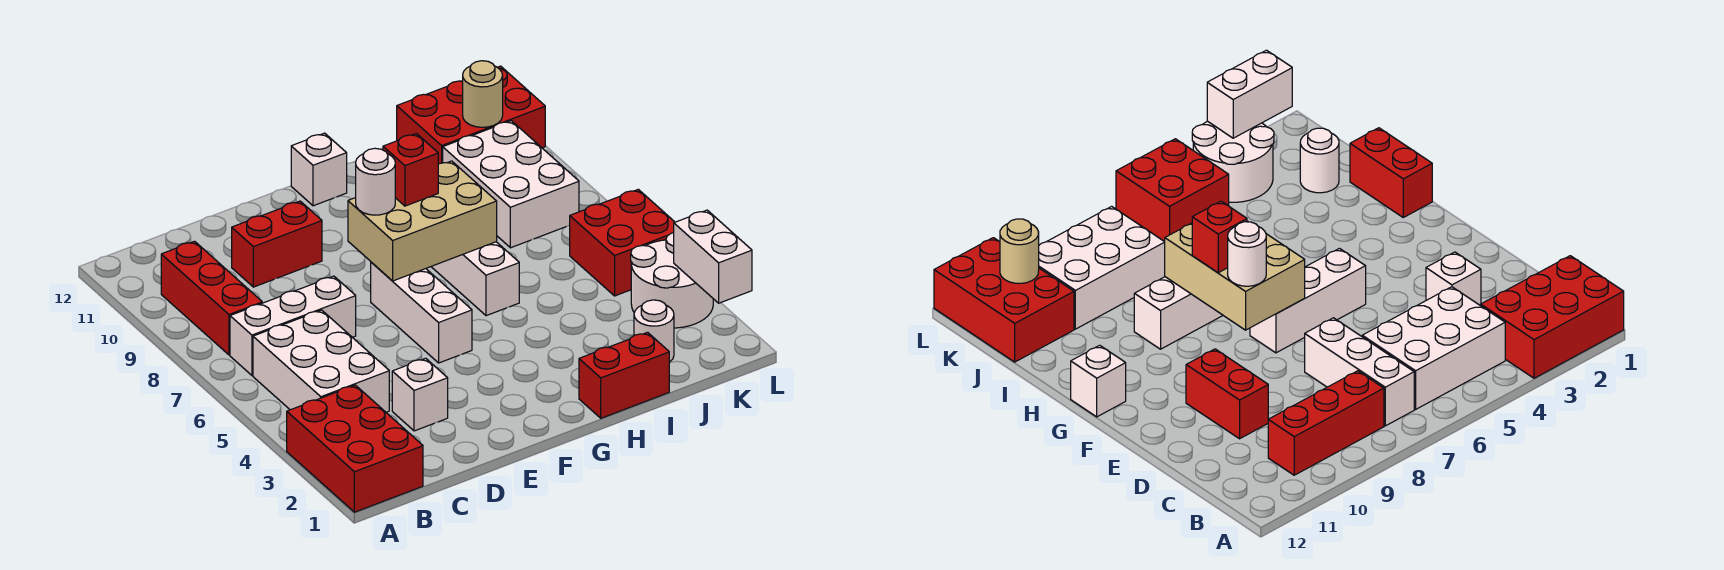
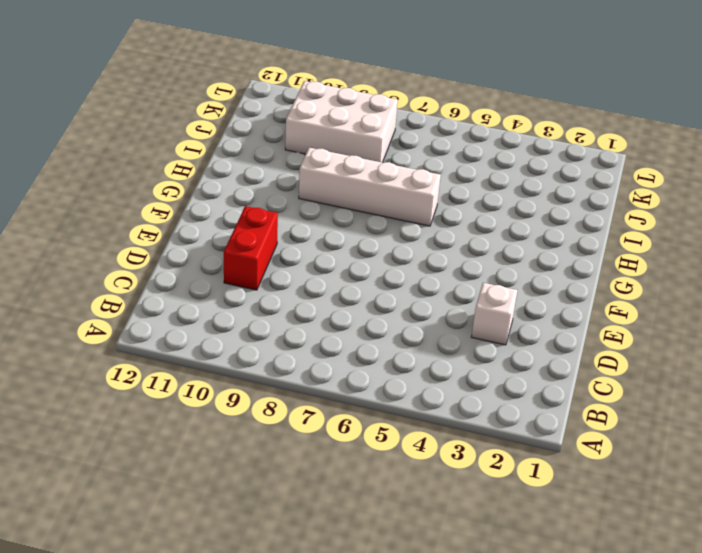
none -> red brick A1:B3 level 1
none -> white brick B4:C6 level 1
none -> white brick B7:D7 level 1

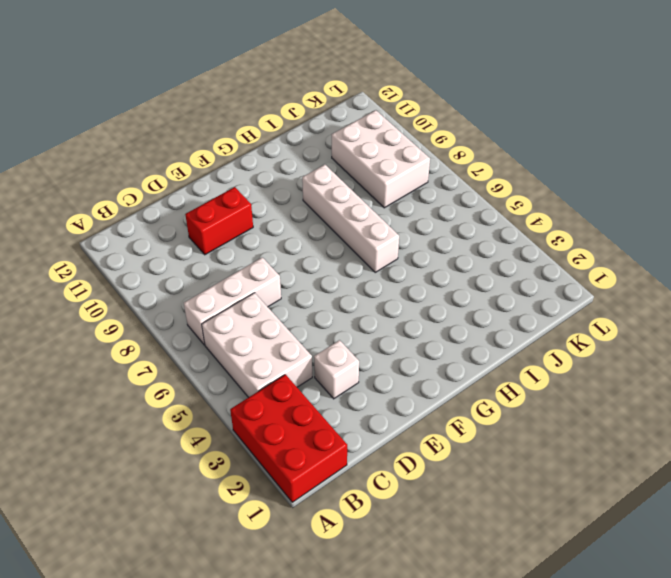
none -> red brick B8:B10 level 1
none -> white brick F5:F7 level 1
none -> white brick G12 level 1

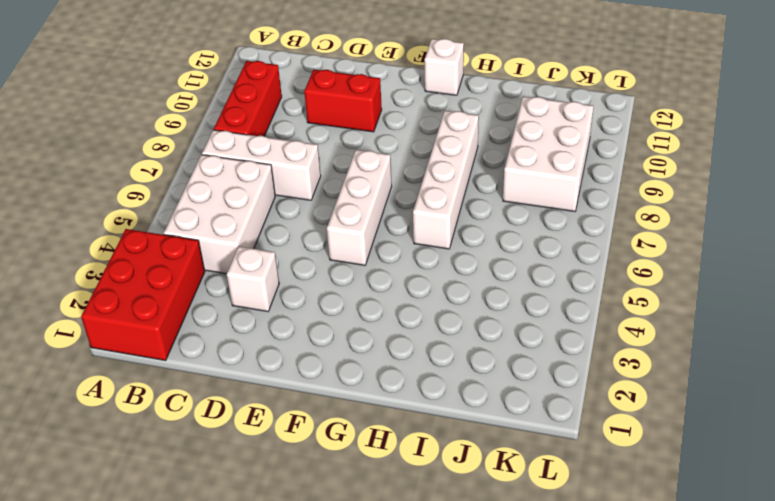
none -> red brick H1:I1 level 1
none -> white round brick J2 level 1
none -> red brick J11:L12 level 1

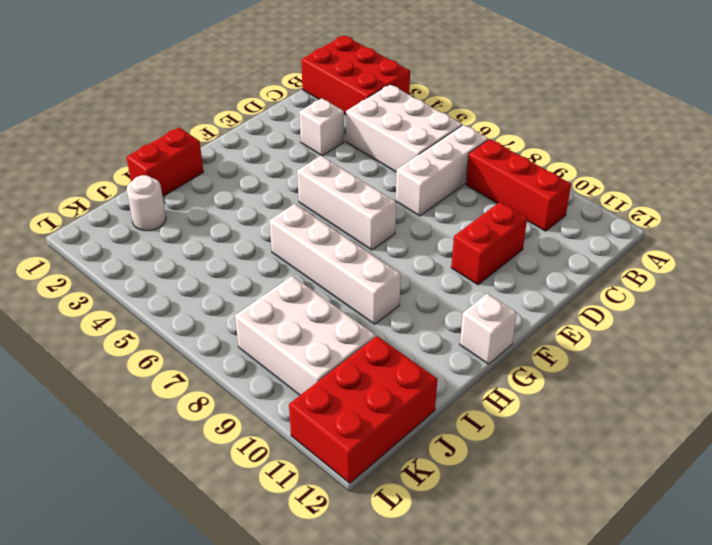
none -> white round brick K3:L4 level 1
none -> red brick K5:L6 level 1
none -> tan brick F7:H8 level 2

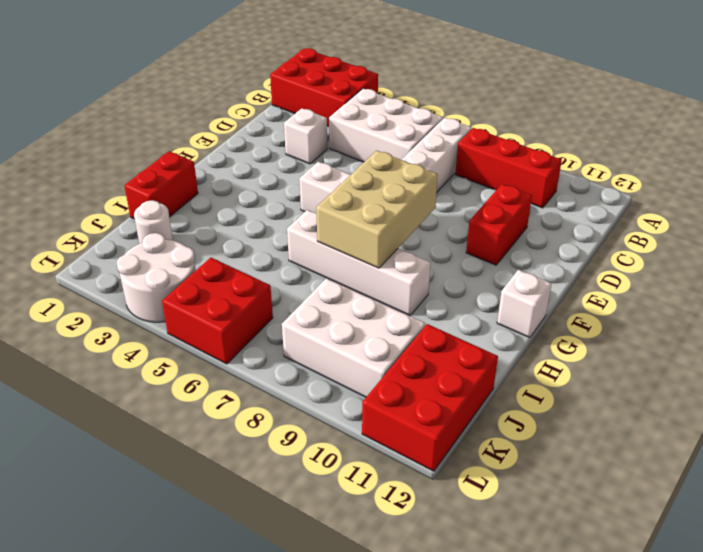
none -> tan round brick K11 level 2
none -> white brick L2:L3 level 2
none -> white round brick F8 level 3

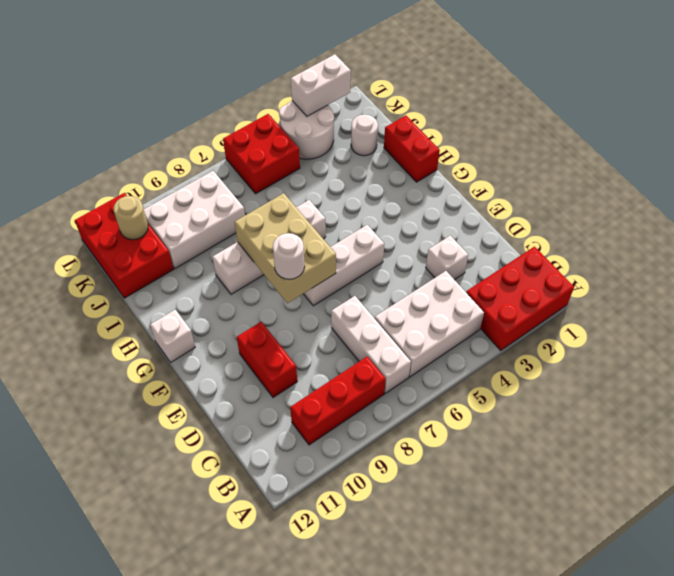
none -> red brick G8 level 3

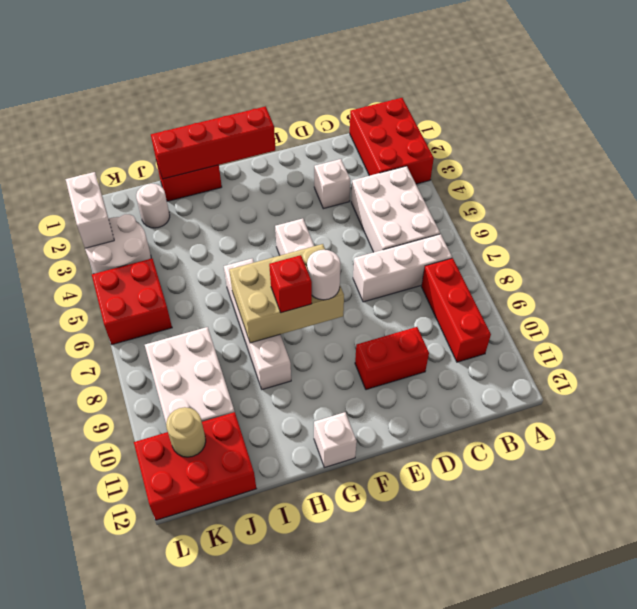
red brick F1:I1 level 2 -> none

